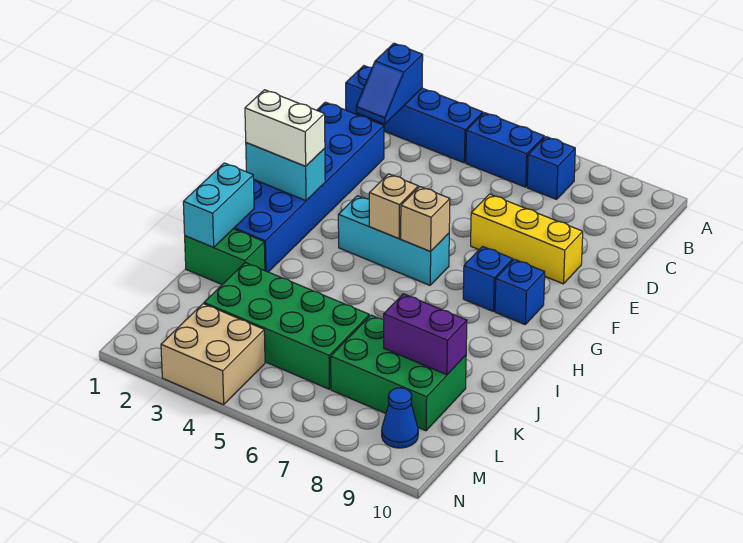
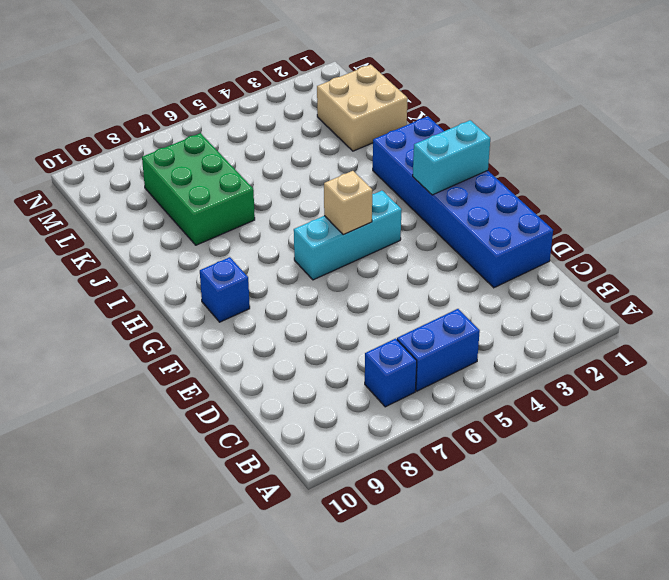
green brick J7:L8 level 1 -> green brick K7:L9 level 1
tan brick K1:L2 level 1 -> tan brick M3:N4 level 1
none -> blue brick B1:B4 level 1
none -> yellow brick E7:E9 level 1
none -> blue brick G8 level 1

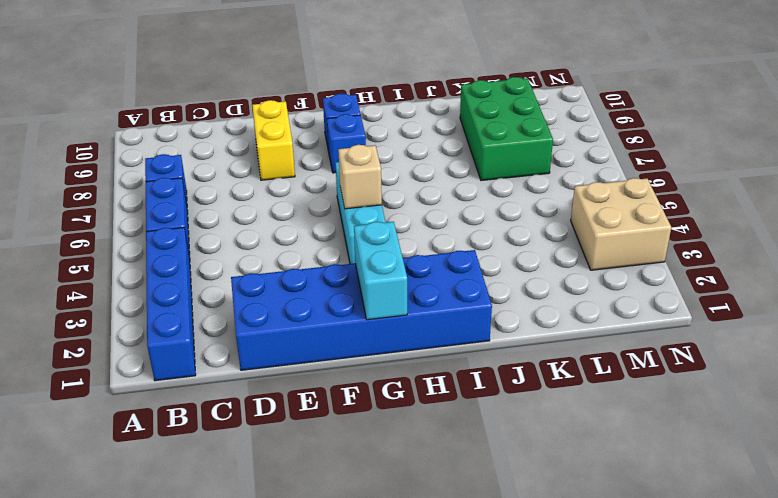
yellow brick E8:E9 level 1 -> yellow brick E7:E9 level 1
none -> green brick J1:J2 level 1
none -> green brick K3:L6 level 1
none -> blue cone M9 level 1

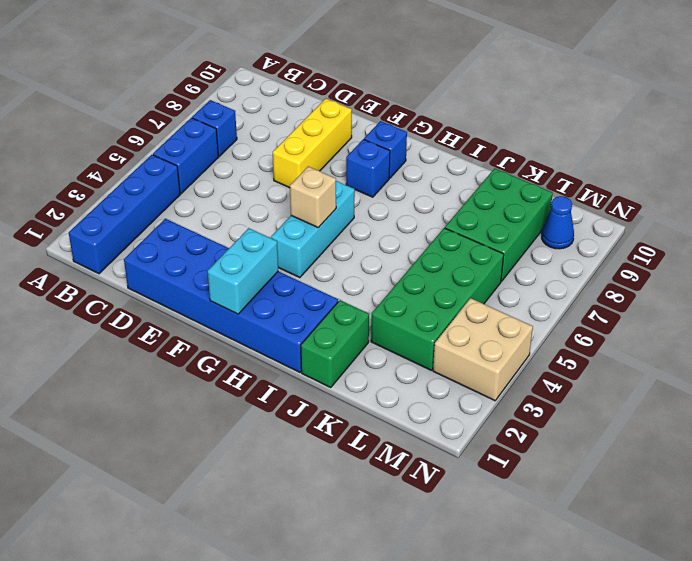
none -> blue slope B2:C2 level 2 top B
none -> tan brick G6 level 2
none -> cyan brick I1:J1 level 2

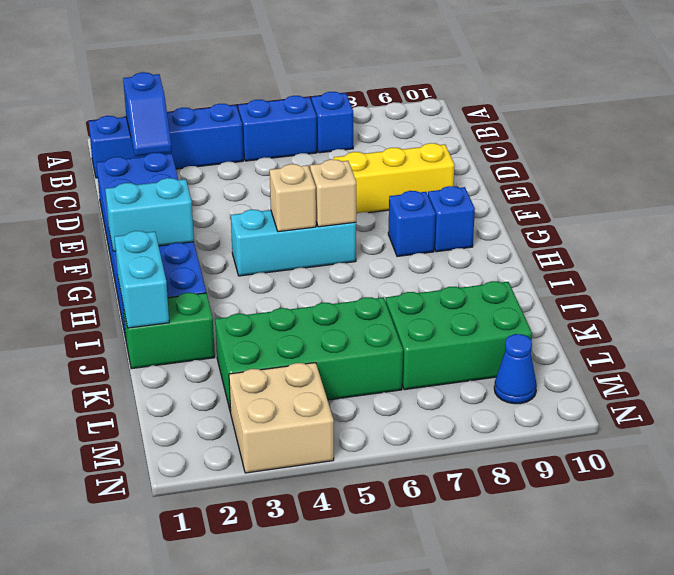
none -> purple brick K8:K9 level 2
none -> white brick G1:G2 level 3

